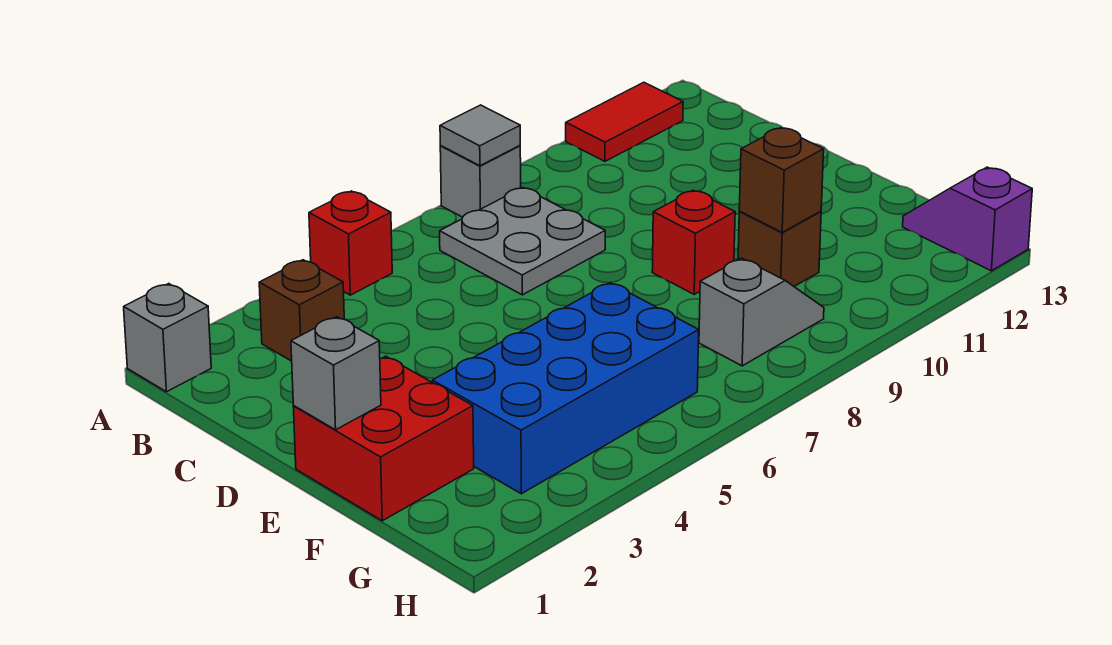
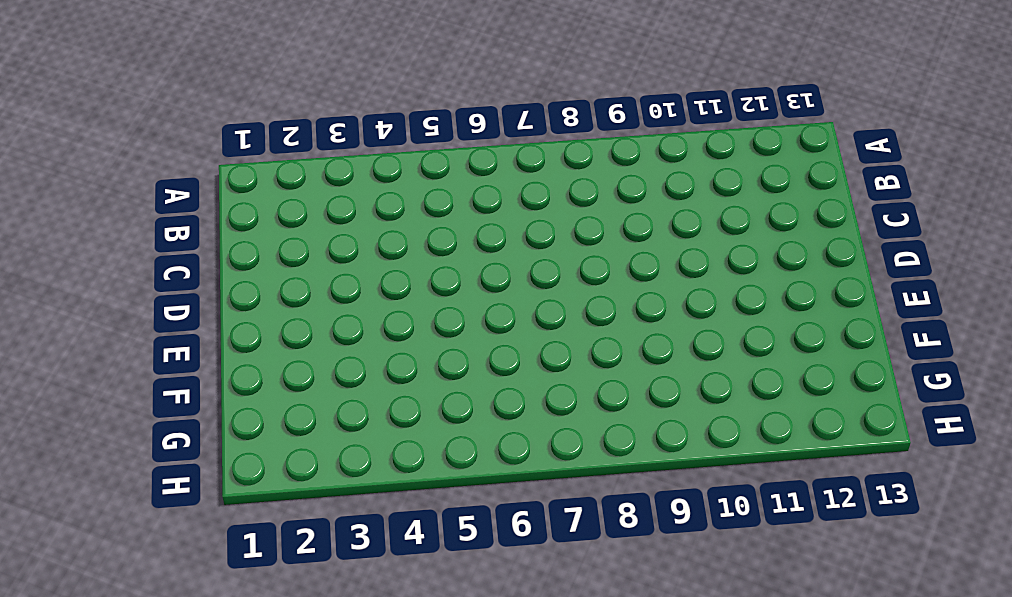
none -> grey brick A1 level 1
none -> red brick A5 level 1
none -> grey brick A8 level 1

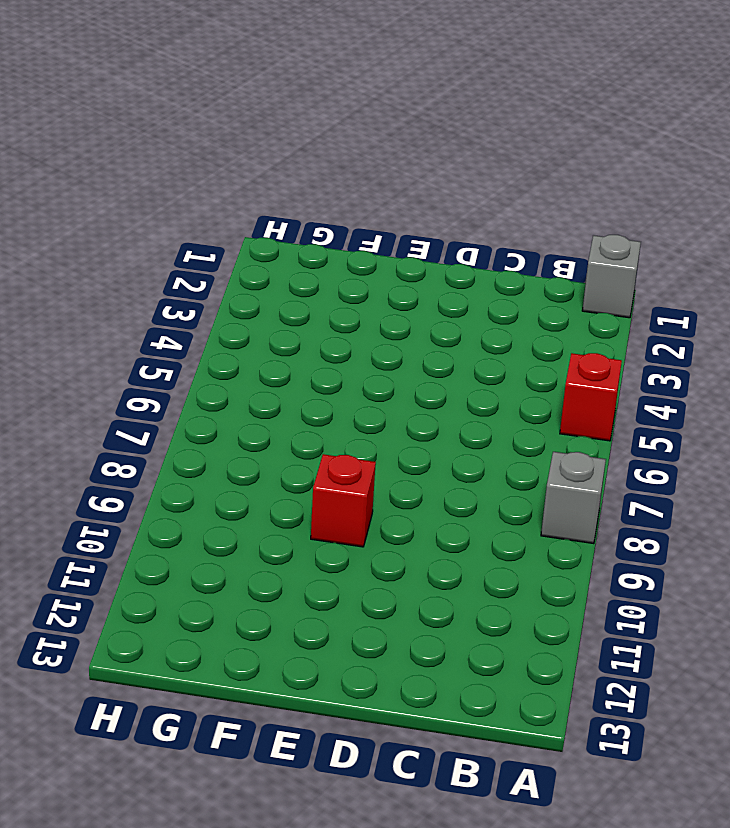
none -> red tile A11:A12 level 1
none -> brown brick B3 level 1
none -> grey plate B7:C8 level 1

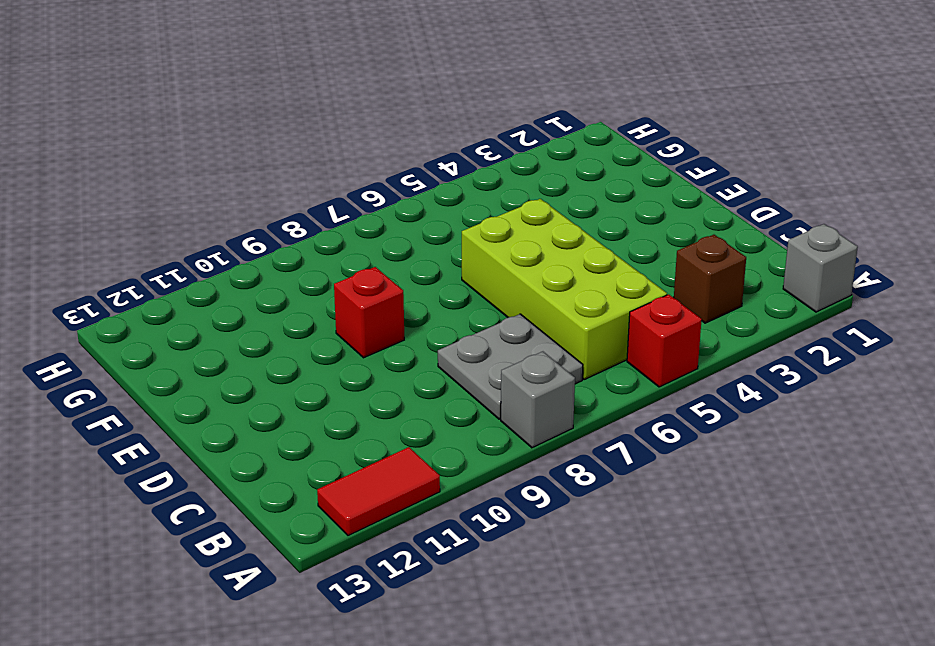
lime brick B5:E6 level 1 -> none
none -> red brick E1:F2 level 1
none -> blue brick F3:G6 level 1
none -> brown brick F10 level 1

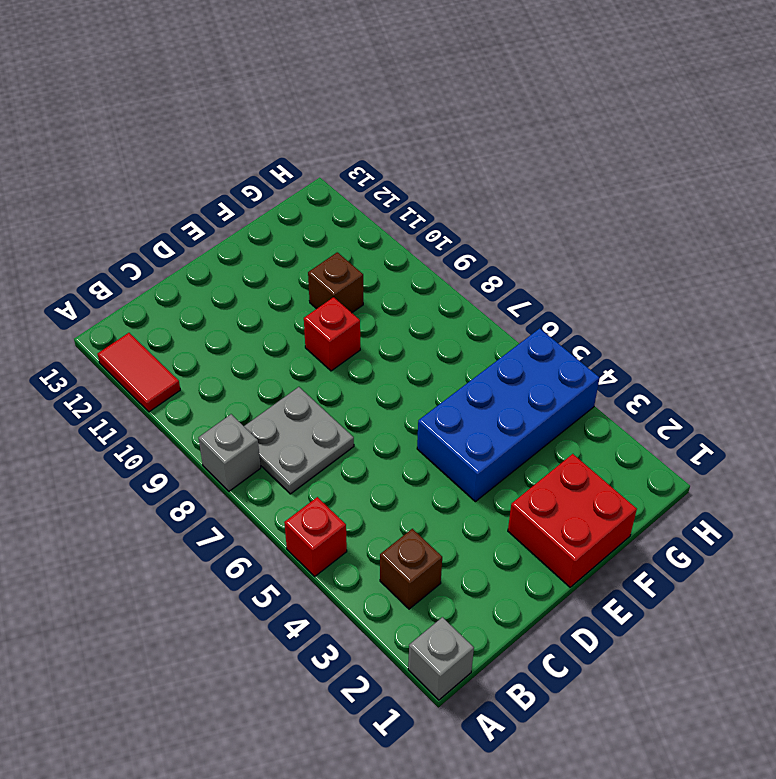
blue brick E4:H5 level 1 -> blue brick F3:G6 level 1
none -> grey slope G8:G9 level 1 top 8
none -> purple slope G13:H13 level 1 top H
none -> grey tile A8 level 2

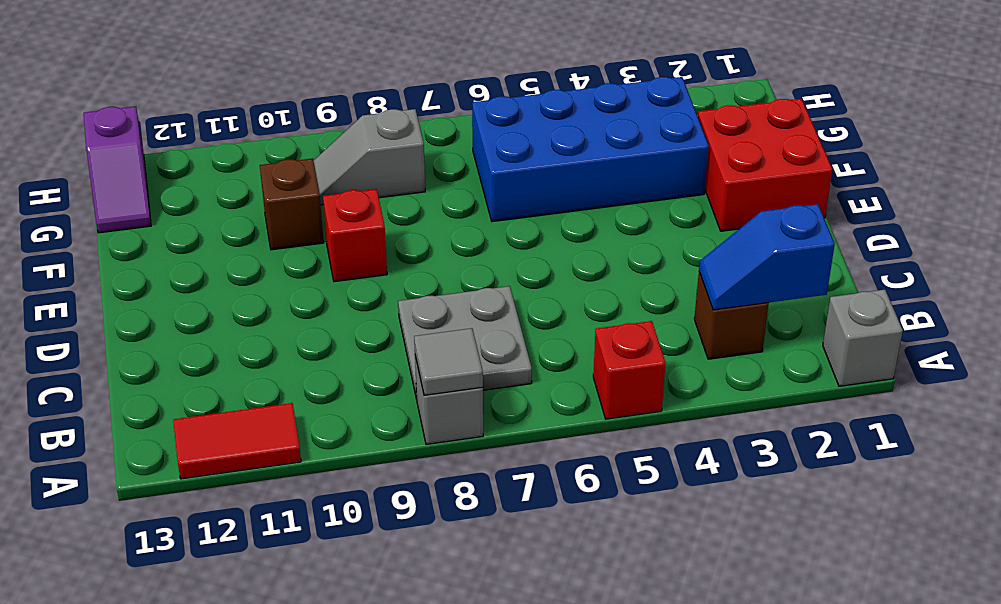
blue slope B2:B3 level 2 top 2 -> none
none -> grey brick E1 level 2
none -> brown brick F10 level 2

